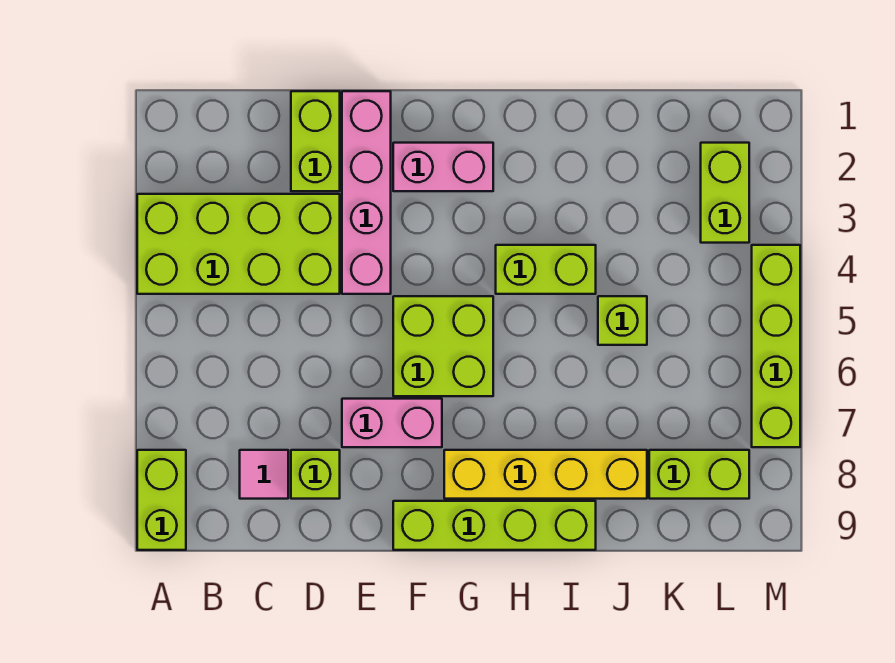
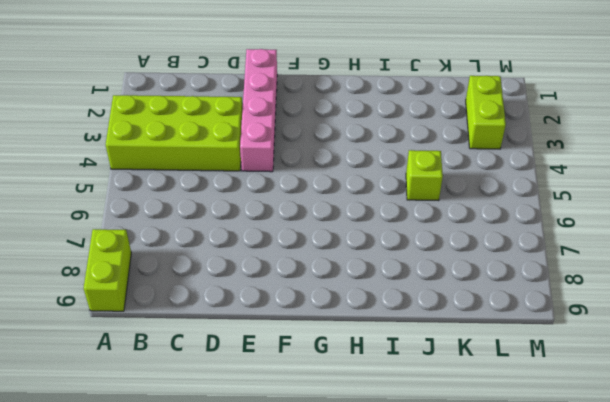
none -> pink tile C8 level 1
none -> lime brick D1:D2 level 1
none -> lime brick D8 level 1

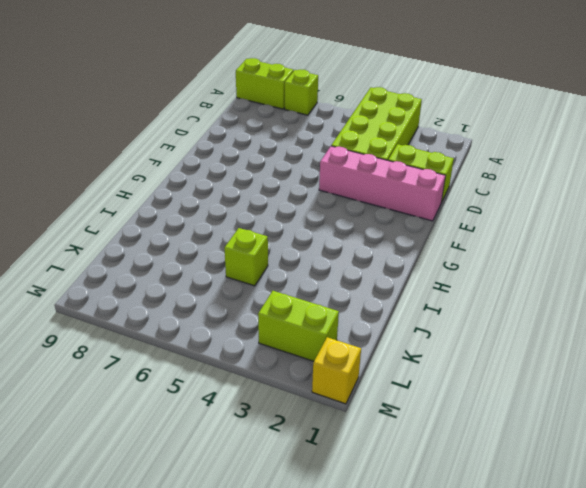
lime brick A7 level 1 -> lime brick D8 level 1
yellow brick M1 level 1 -> none
none -> pink tile C8 level 1
none -> pink brick E7:F7 level 1
none -> pink brick F2:G2 level 1

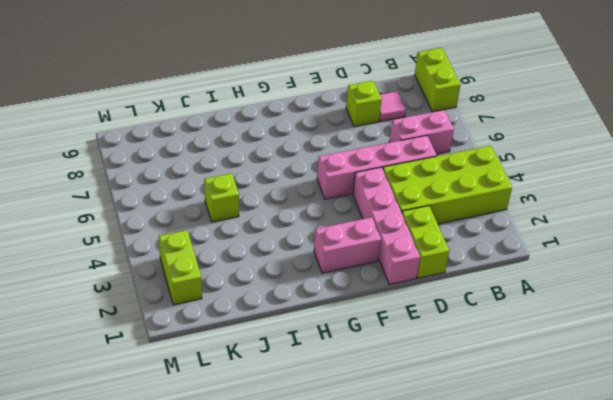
pink brick B6:C6 level 1 -> pink brick E7:F7 level 1
pink brick C5:F5 level 1 -> lime brick F5:G6 level 1
none -> lime brick F9:I9 level 1
none -> yellow brick G8:J8 level 1
none -> lime brick H4:I4 level 1

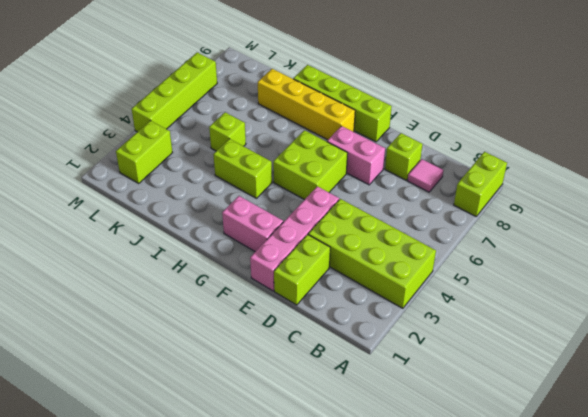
none -> lime brick K8:L8 level 1

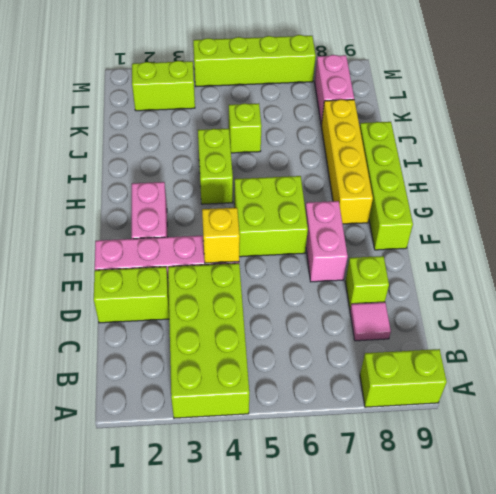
yellow brick E4 level 2 -> none
pink brick K8:L8 level 1 -> lime brick K8:L8 level 1

